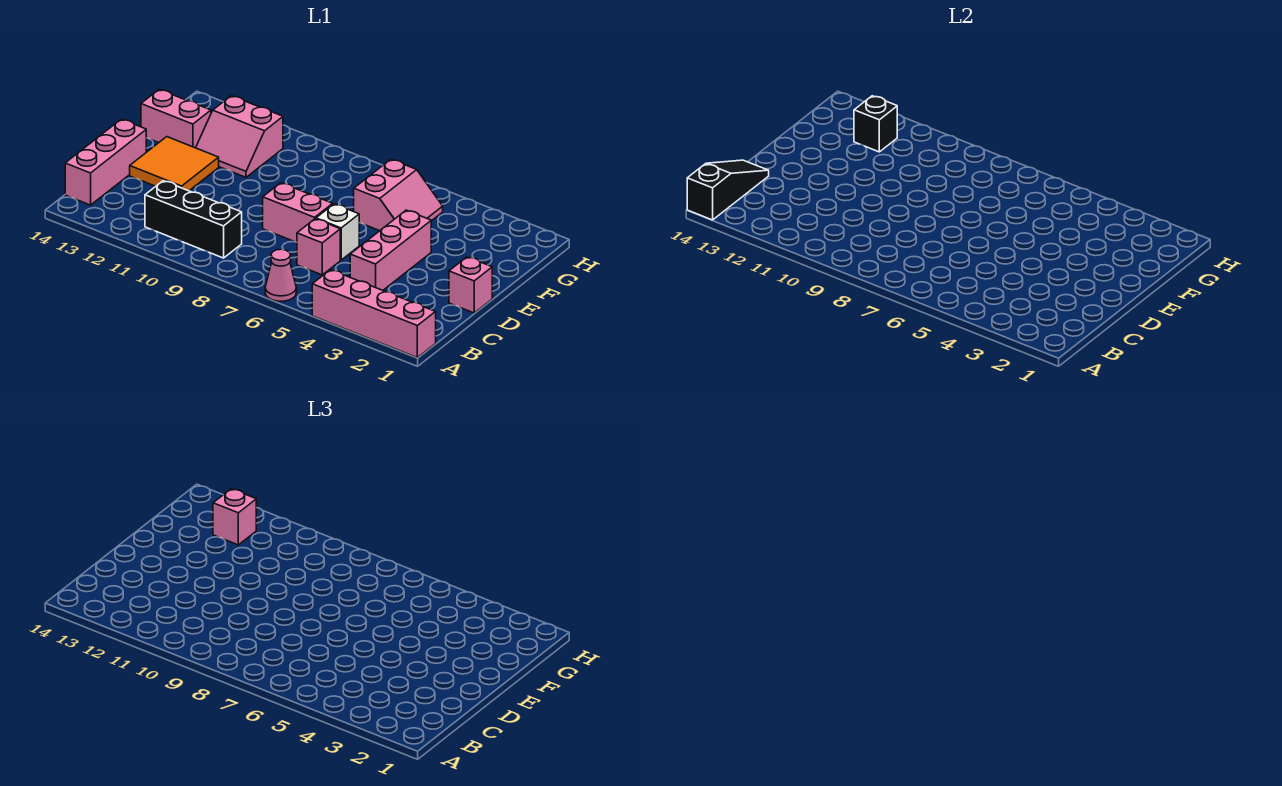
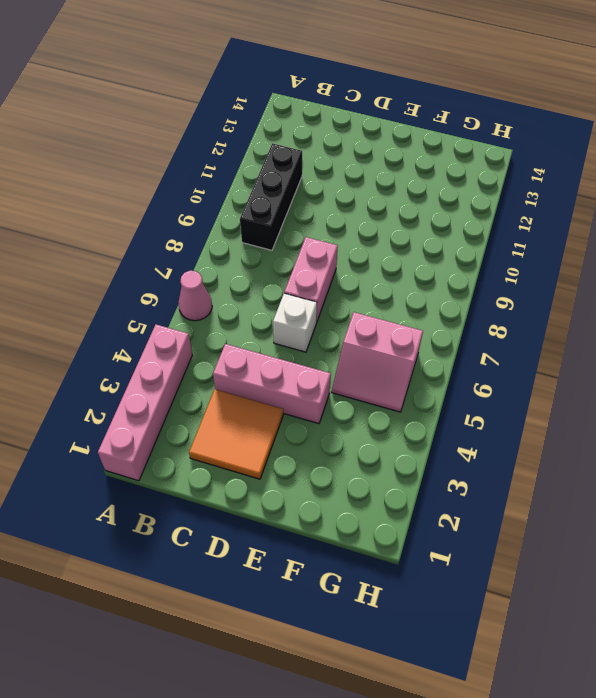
orange tile C2:D3 level 1 -> orange tile D12:E13 level 1
none -> pink brick B14:D14 level 1
none -> pink brick C6 level 1
none -> pink brick D1 level 1

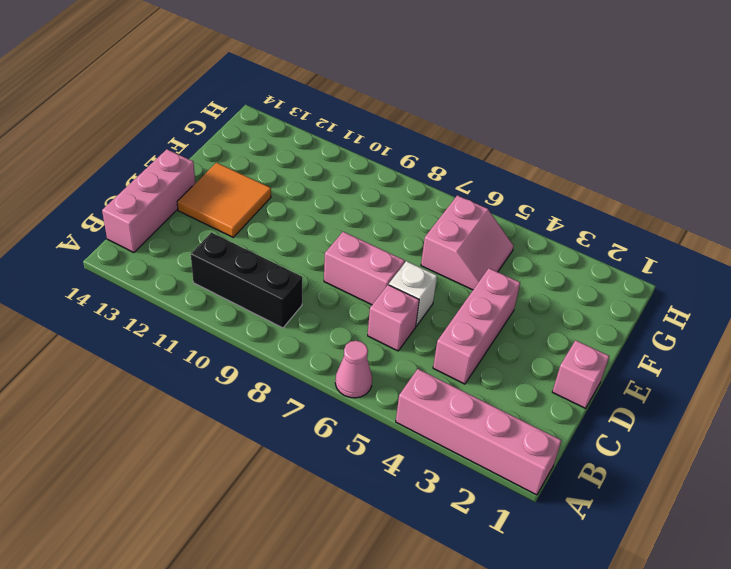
none -> pink slope F11:G12 level 1 top G
none -> pink brick F13:F14 level 1
none -> black slope A14:C14 level 2 top A

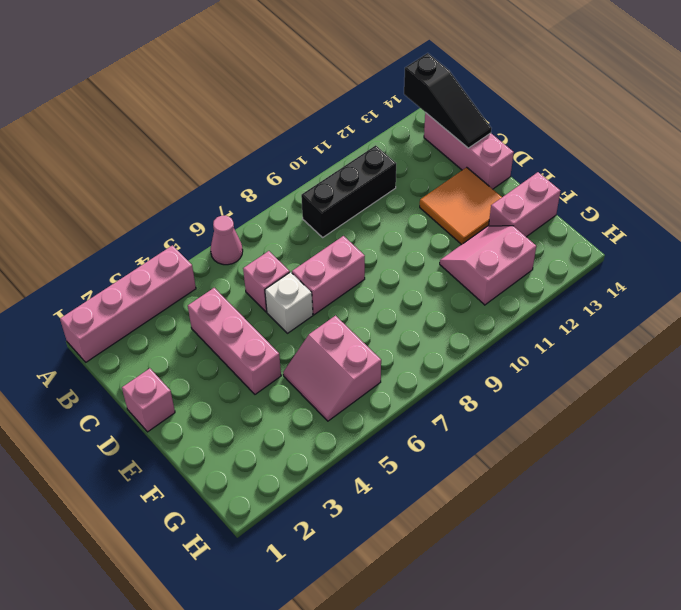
none -> black brick G12 level 2
none -> pink brick G12 level 3

